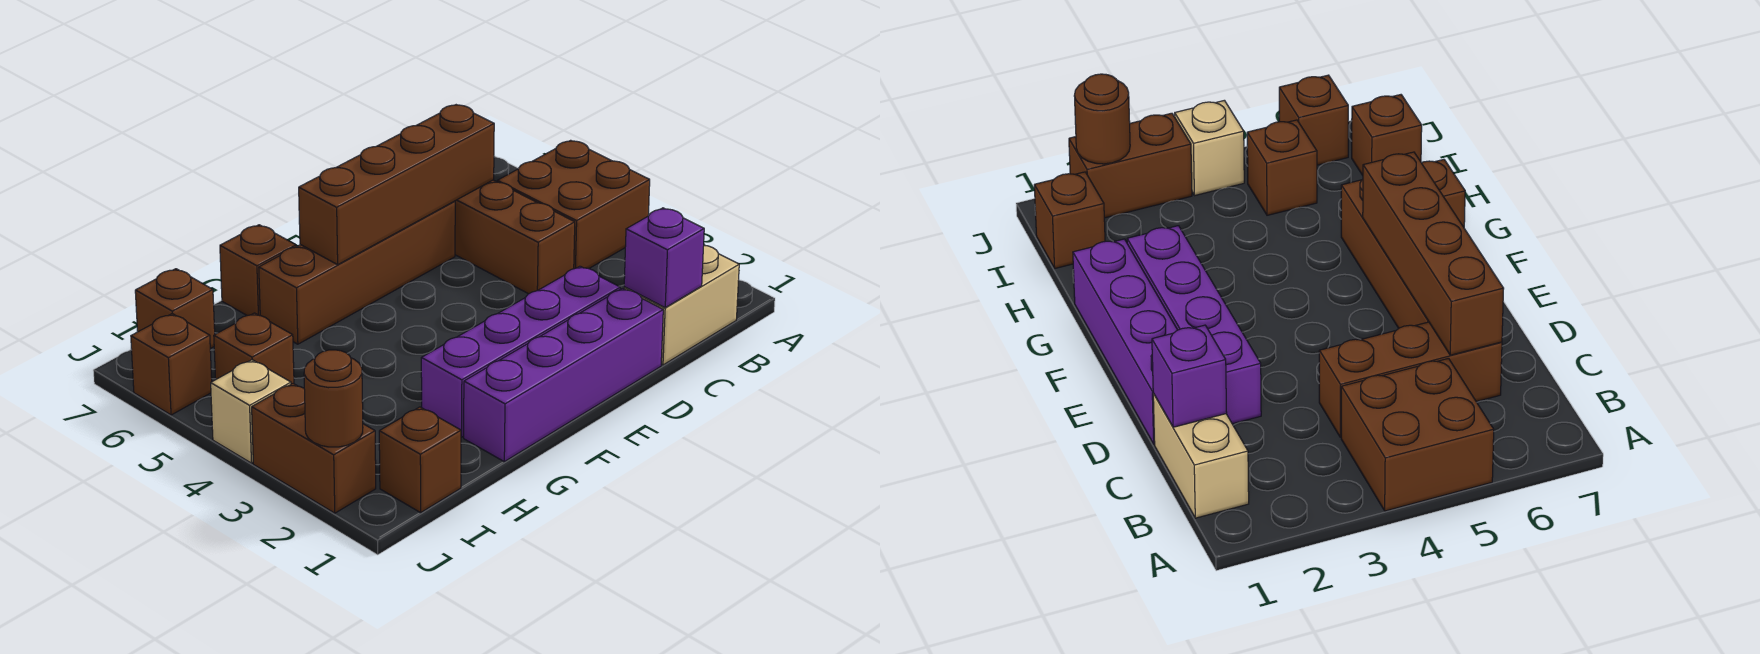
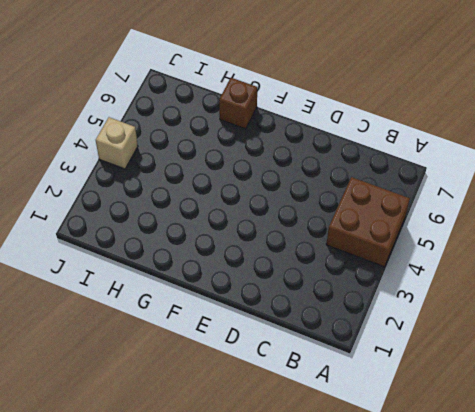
none -> tan brick B1:C1 level 1
none -> brown brick C4:C6 level 1
none -> purple brick D1:G1 level 1

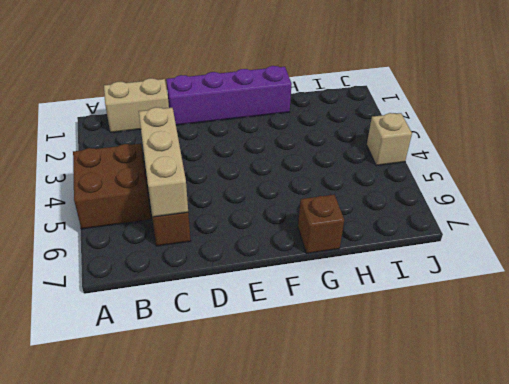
tan brick C4:C6 level 2 -> brown brick C6:F6 level 2
none -> purple brick D2:G2 level 1
none -> brown brick D6:G6 level 1
none -> brown brick I1 level 1

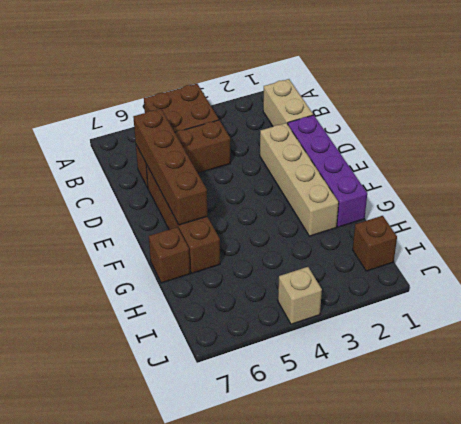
tan brick D2:G2 level 1 -> purple brick D2:G2 level 1
none -> brown brick I5 level 1
none -> brown brick I7 level 1
none -> brown brick J2:J3 level 1

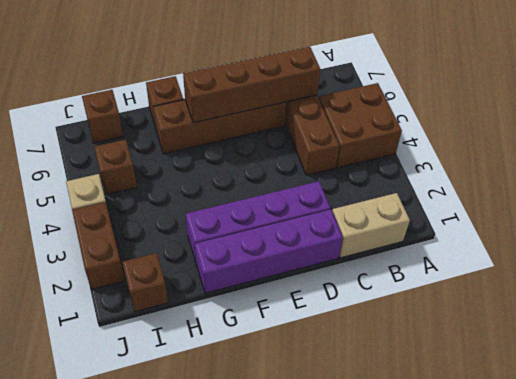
none -> brown brick J6 level 1
none -> purple brick C1 level 2
none -> brown round brick J2 level 2

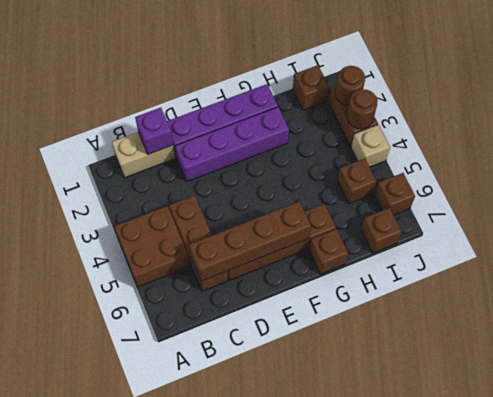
brown round brick J3 level 2 -> none

